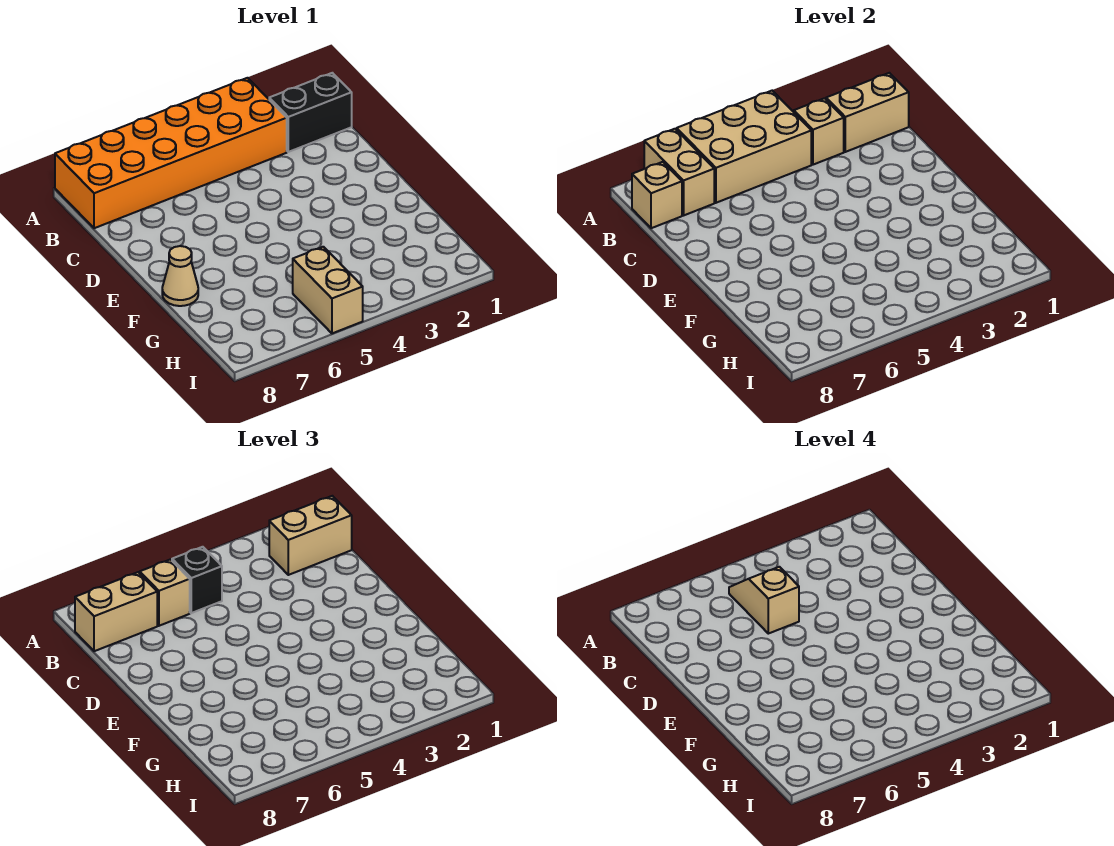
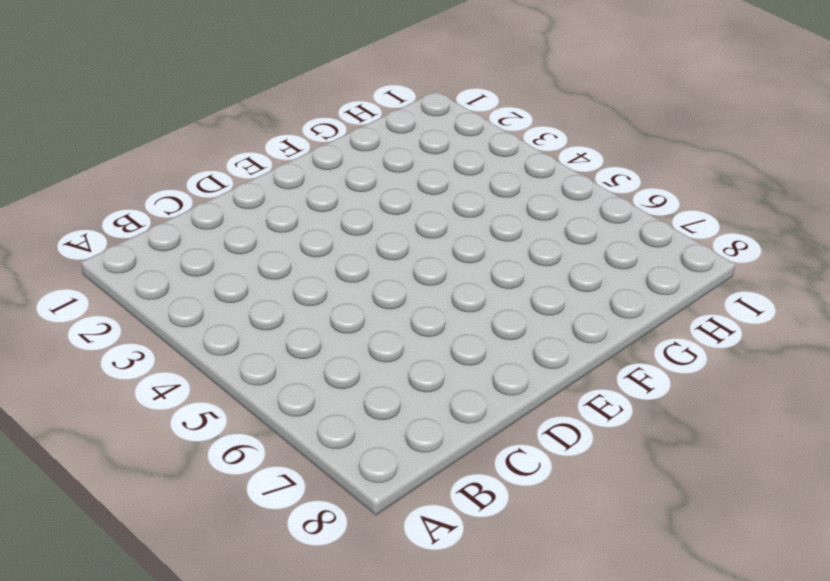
none -> orange brick A3:B8 level 1
none -> black brick B1:B2 level 1
none -> tan cone F8 level 1

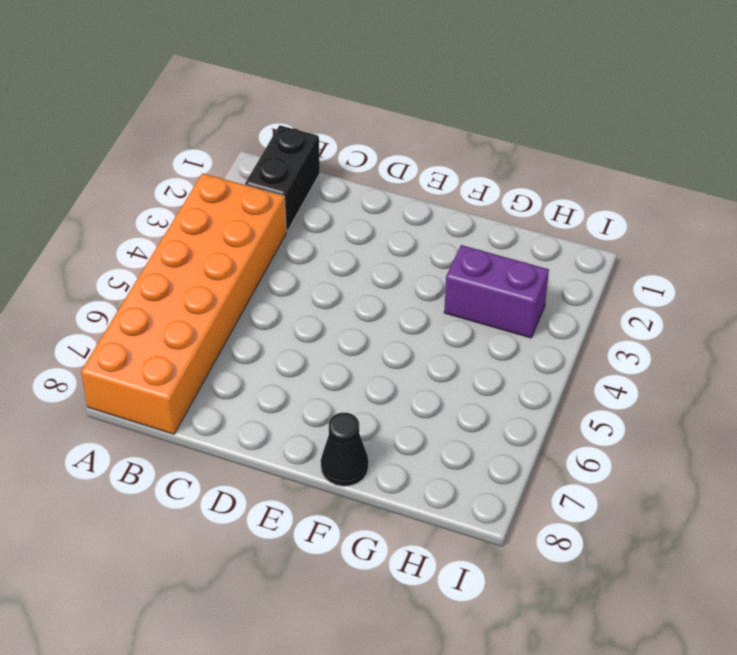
black cone F8 level 1 -> tan cone F8 level 1
purple brick G3:H3 level 1 -> none
none -> tan brick H5:I5 level 1
none -> tan brick A4:B6 level 2
none -> tan brick A7:B7 level 2

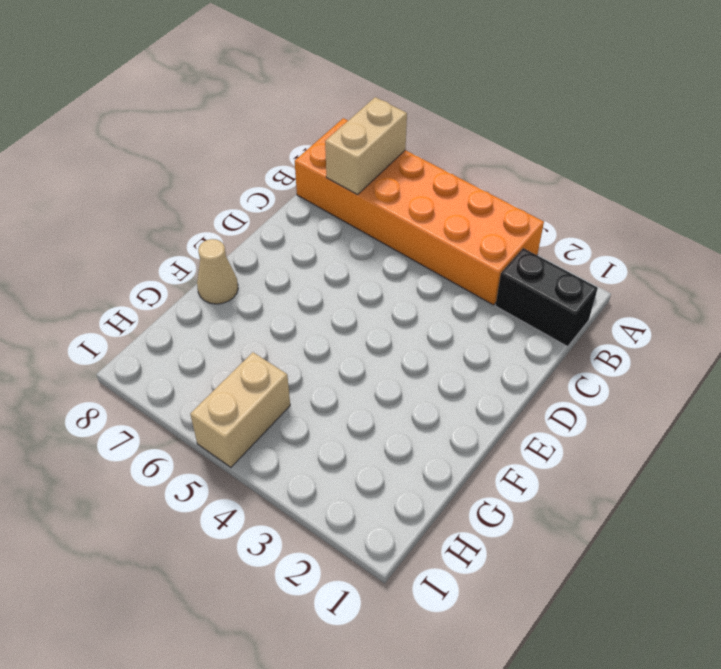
none -> tan brick A4:B6 level 2
none -> tan brick B1:B2 level 2
none -> tan brick B3 level 2

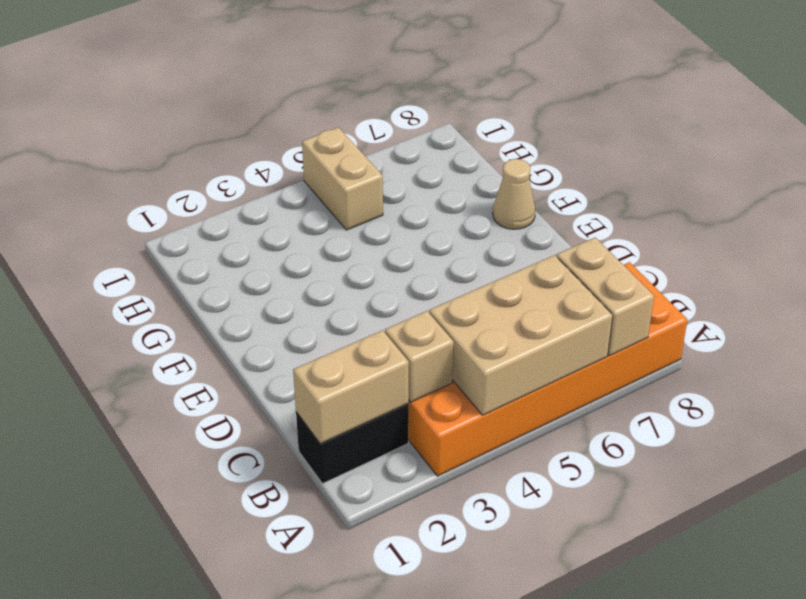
none -> tan brick B8 level 2
none -> tan brick B1:B2 level 3
none -> black brick B5 level 3

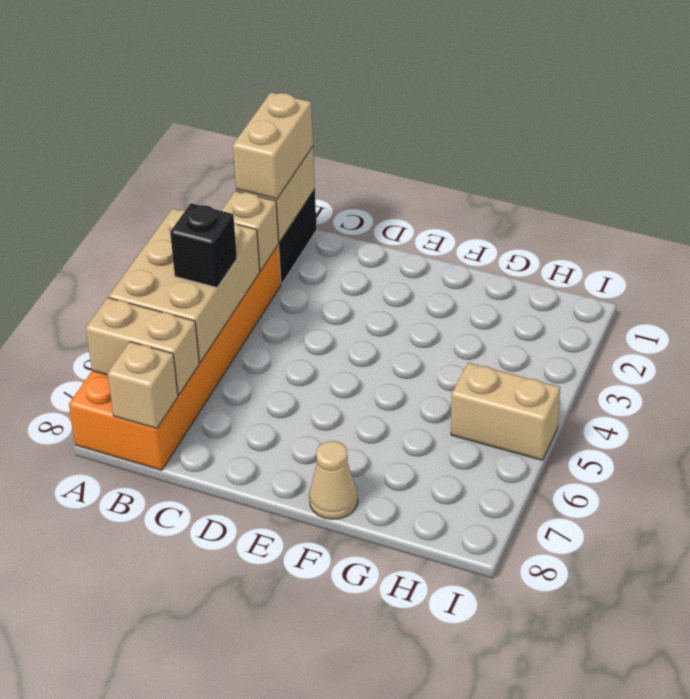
none -> tan brick B6 level 3
none -> tan brick B7:B8 level 3
none -> tan slope B5:C5 level 4 top C

